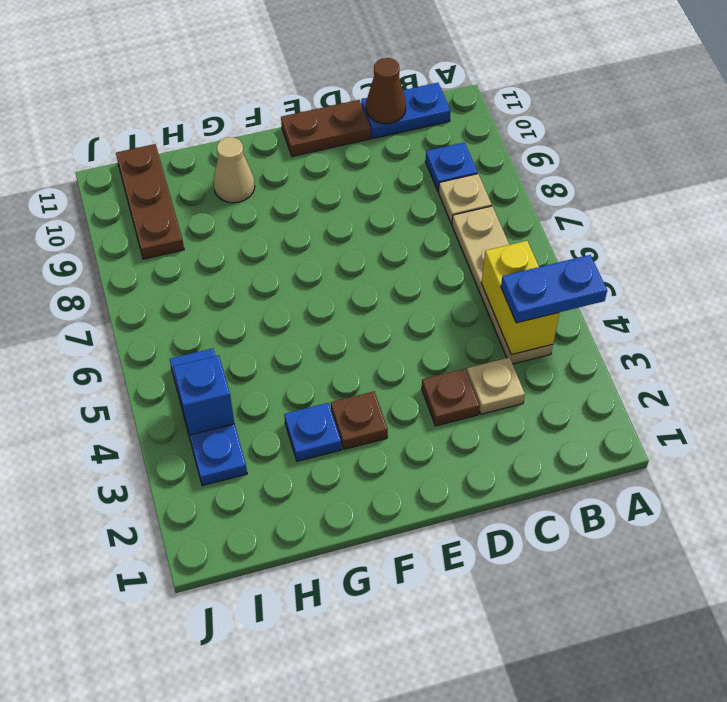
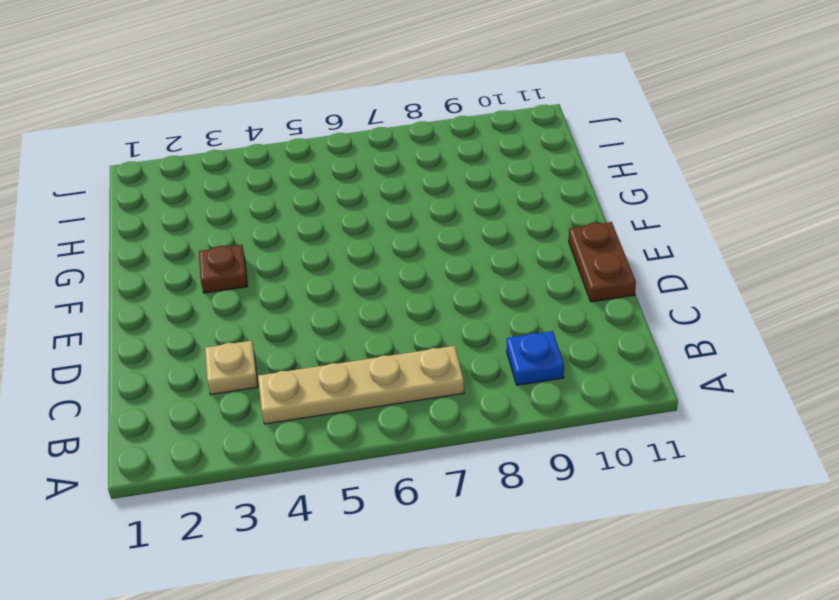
none -> tan plate B8 level 1
none -> blue plate B11:C11 level 1
none -> brown plate D3 level 1

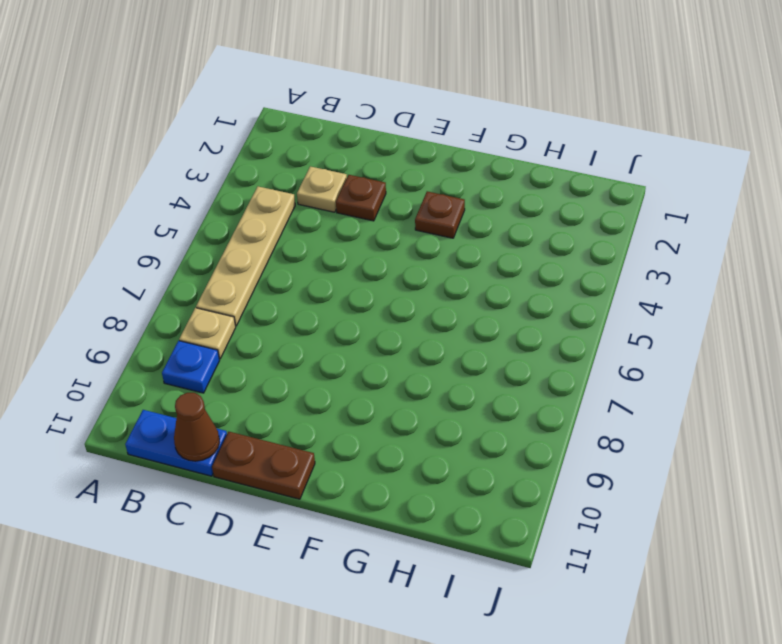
none -> blue plate G3 level 1
none -> tan cone G10 level 1
none -> blue plate I3:I5 level 1

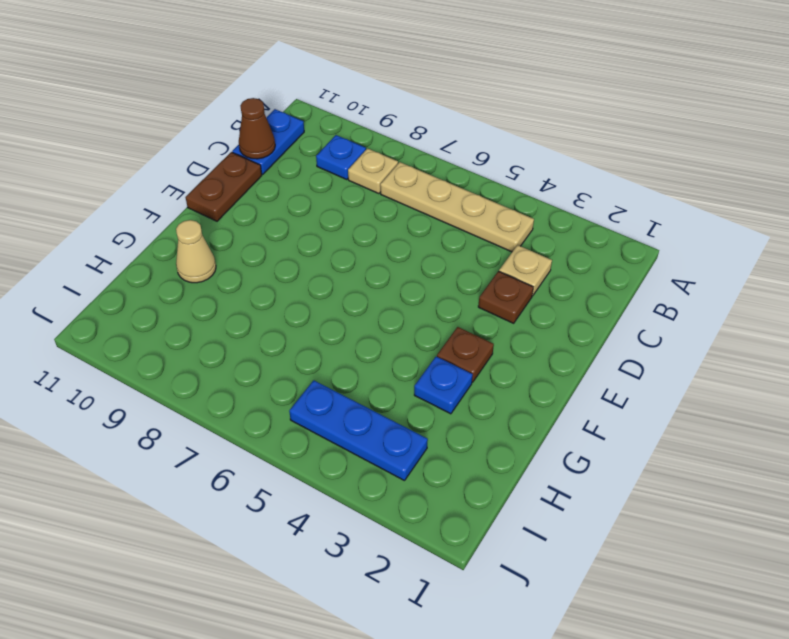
none -> brown plate I9:I11 level 1
none -> yellow brick B4:B5 level 2
none -> blue brick I4 level 2

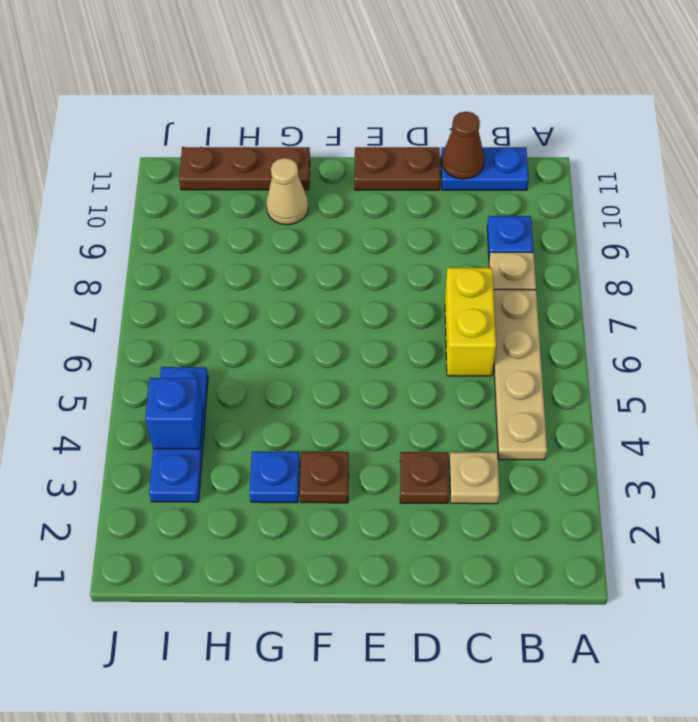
yellow brick C6:C7 level 1 -> yellow brick B4:B5 level 2
brown plate G11:I11 level 1 -> brown plate I9:I11 level 1
none -> blue plate A4:B4 level 3

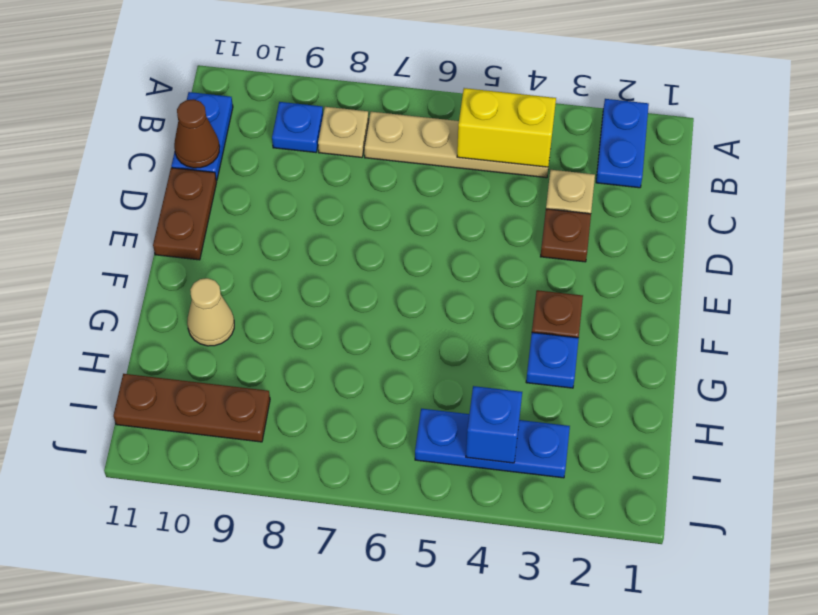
blue plate A2:B2 level 1 -> blue plate A4:B4 level 3

